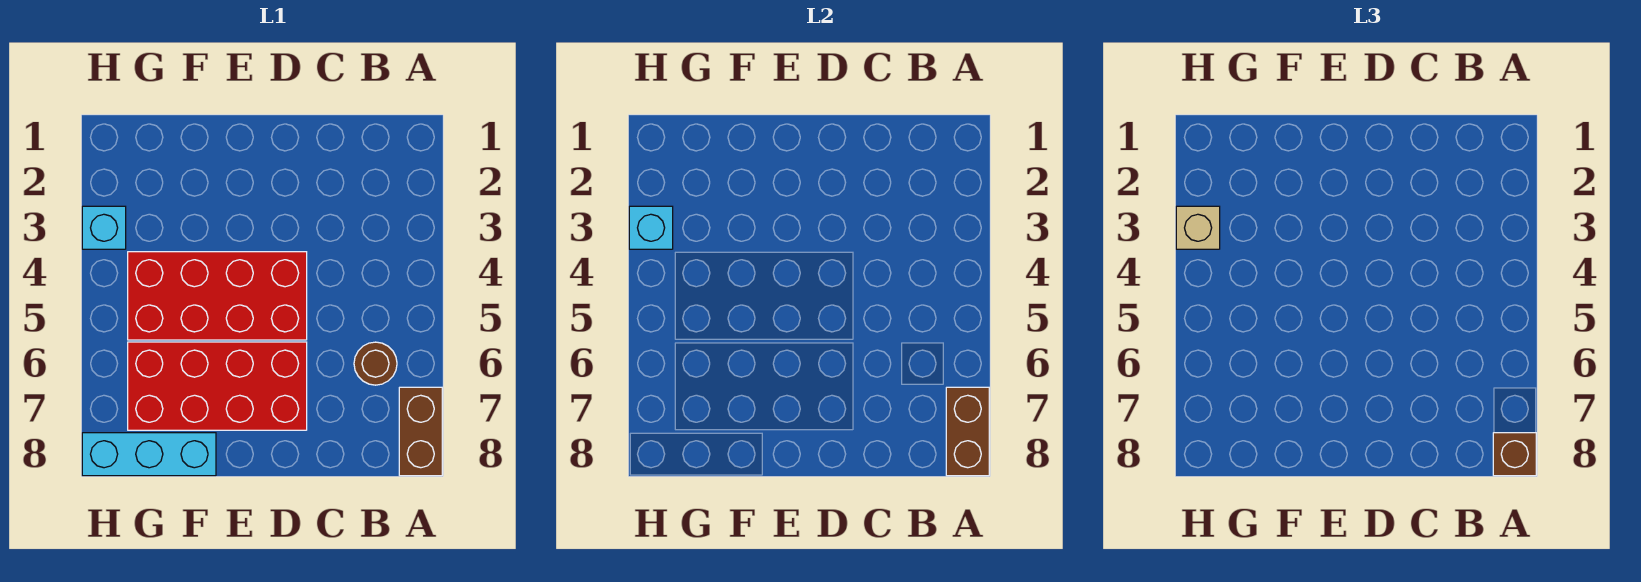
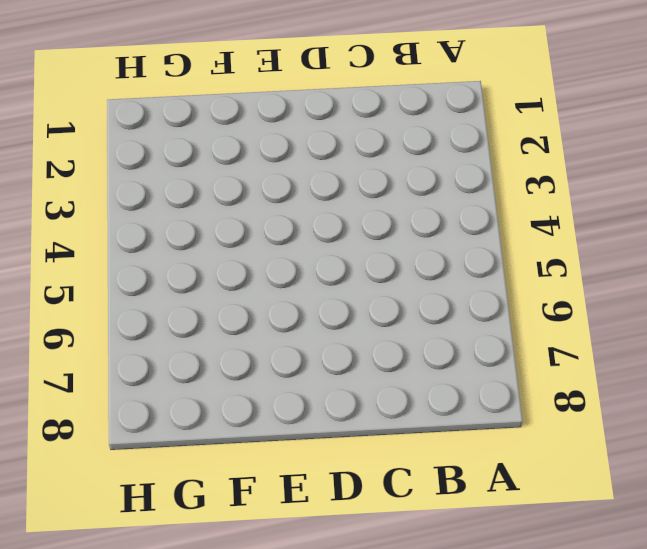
none -> brown brick A7:A8 level 1
none -> brown round brick B6 level 1

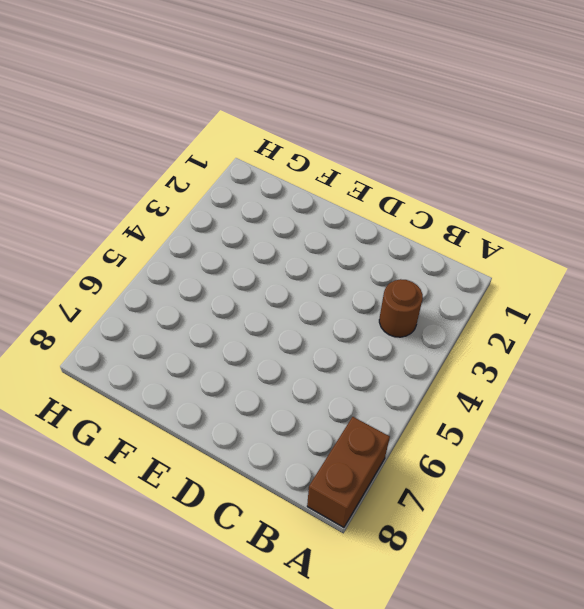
brown round brick B3 level 1 -> brown round brick B6 level 1
none -> red brick D4:G5 level 1
none -> red brick D6:G7 level 1

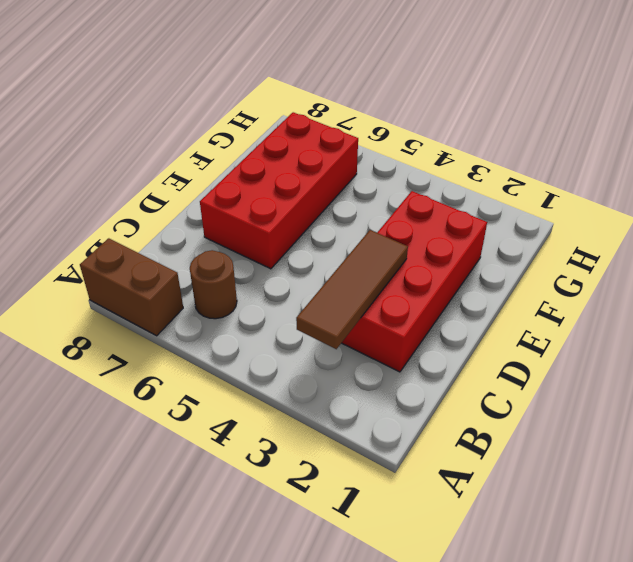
brown tile B3:D3 level 2 -> none
red brick C2:F3 level 1 -> red brick D4:G5 level 1
none -> cyan brick F8:H8 level 1
none -> cyan brick H3 level 1

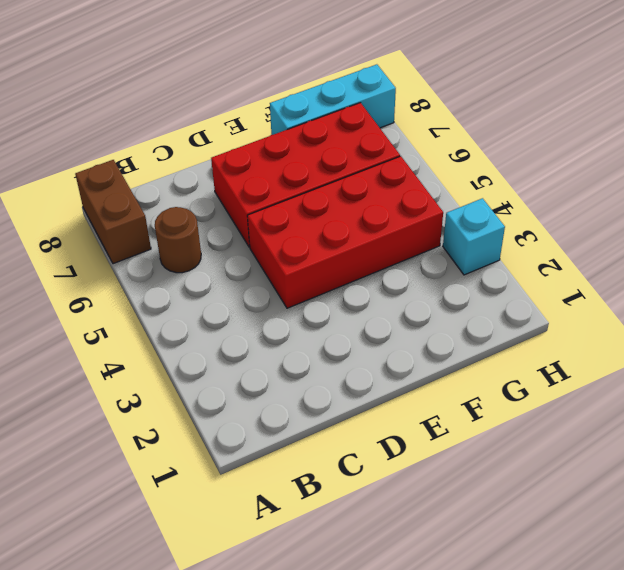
none -> brown brick A7:A8 level 2
none -> cyan brick H3 level 2

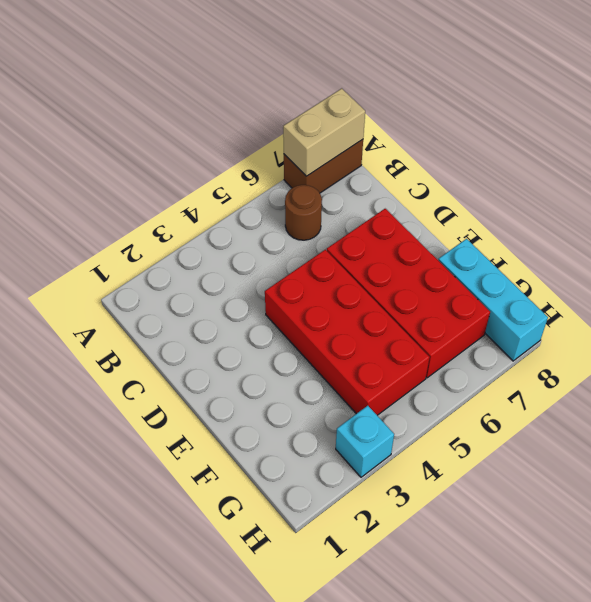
tan brick A7:A8 level 2 -> brown brick A7:A8 level 2
none -> cyan brick H3 level 2
none -> brown brick A8 level 3

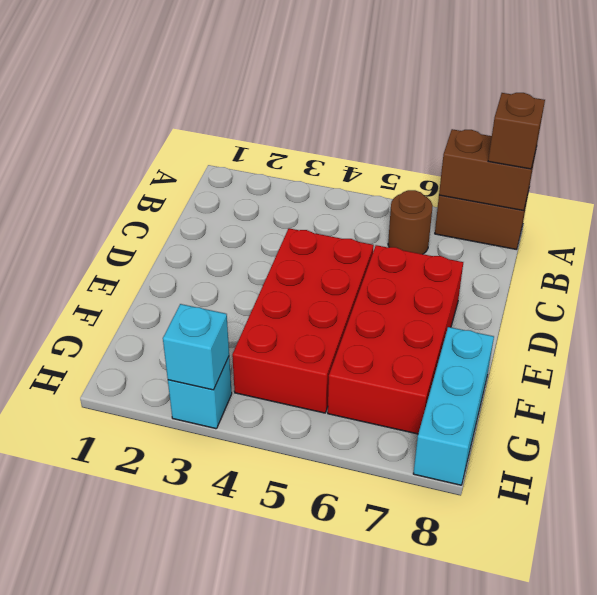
none -> tan brick H3 level 3

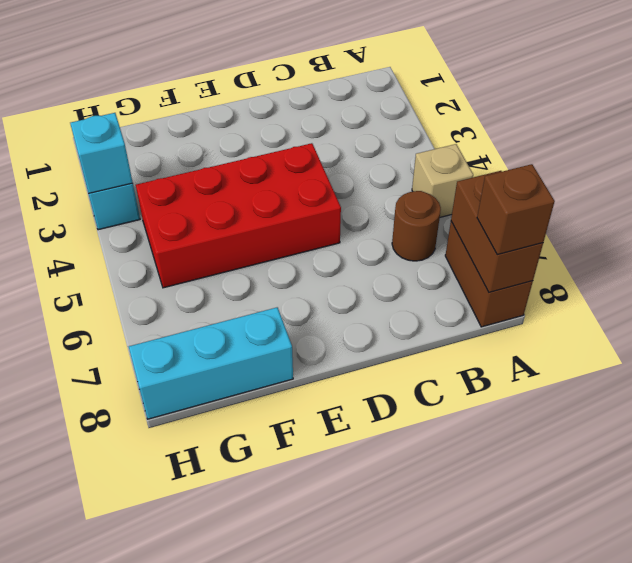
tan brick A5 level 1 -> tan brick H3 level 3
none -> red brick D6:G7 level 1

